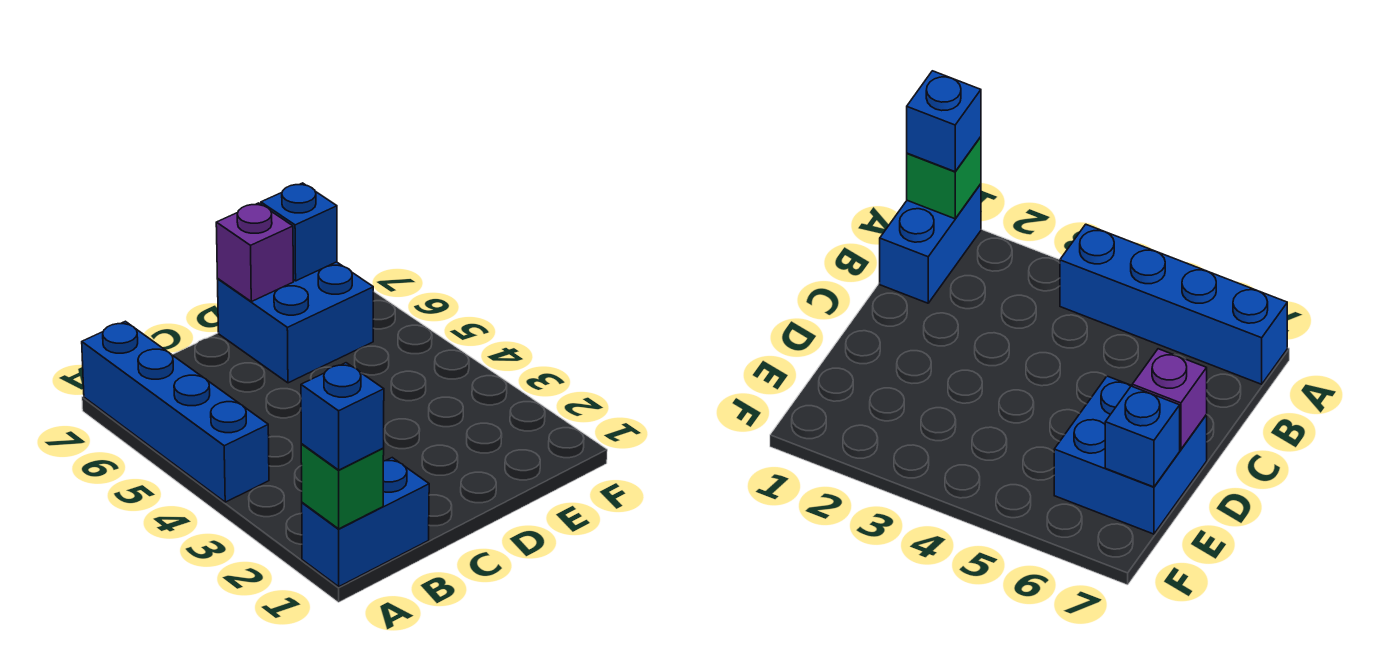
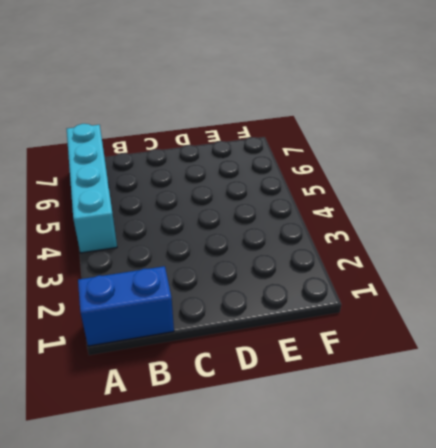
cyan brick A4:A7 level 1 -> blue brick A4:A7 level 1
none -> blue brick D6:E7 level 1
none -> green brick A1 level 2

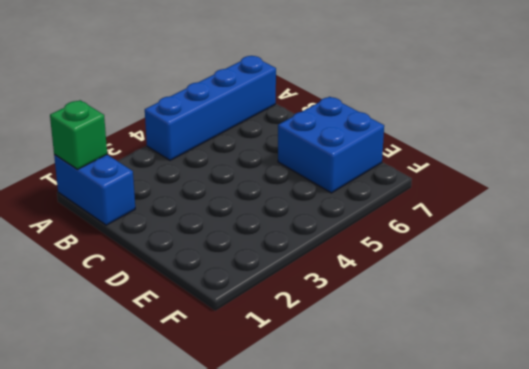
none -> purple brick D7 level 2
none -> blue brick E7 level 2

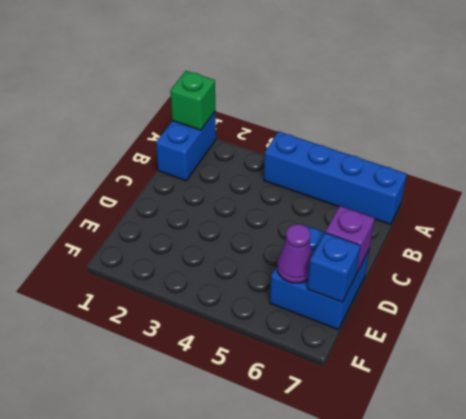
purple cone E6 level 2 -> none
none -> blue brick A1 level 3

